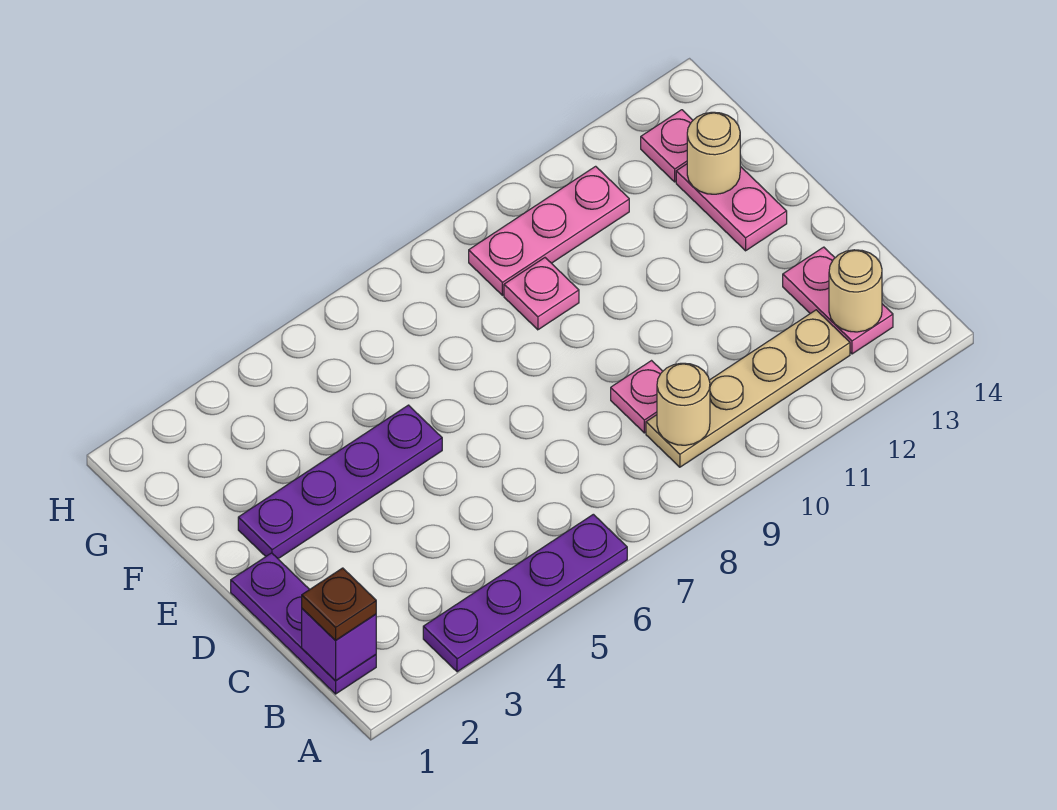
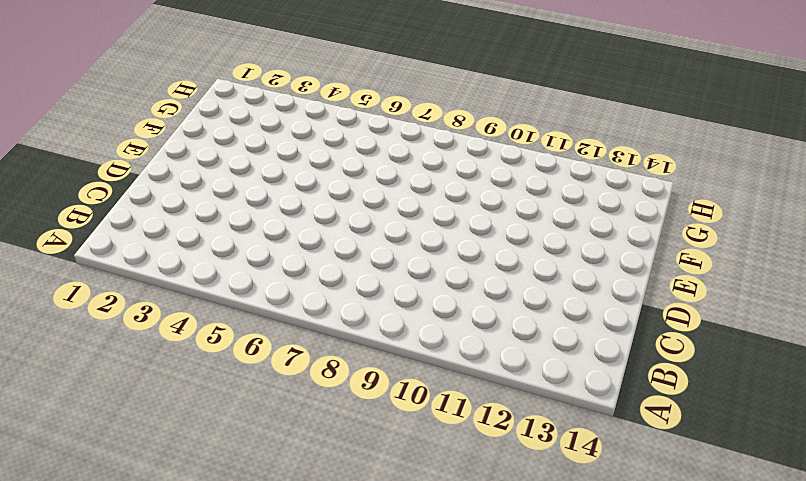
none -> purple plate A3:A6 level 1
none -> purple plate B1:D1 level 1
none -> tan plate B9:B12 level 1

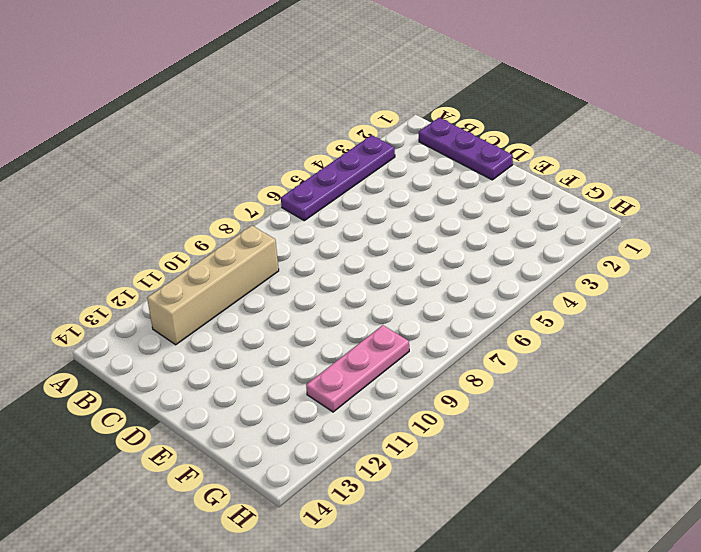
tan brick B9:B12 level 1 -> tan plate B9:B12 level 1
none -> pink plate B13:C13 level 1
none -> pink plate C9 level 1
none -> purple plate E2:E5 level 1

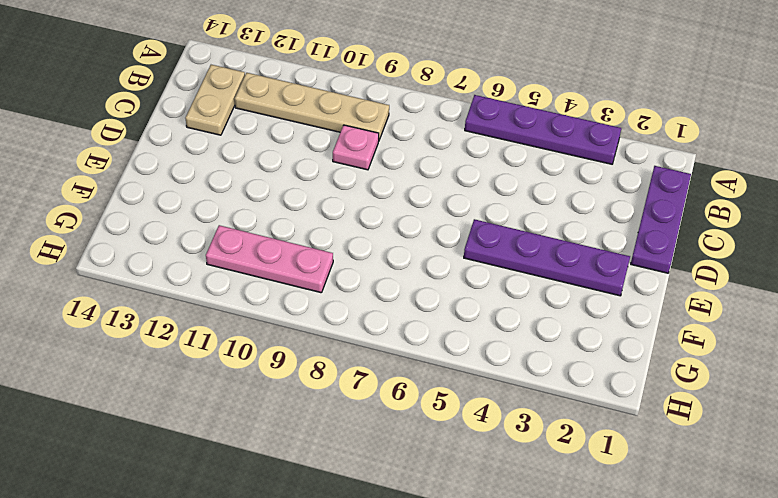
tan plate B13:C13 level 1 -> pink plate B13:C13 level 1
none -> pink plate E13:F13 level 1
none -> pink plate F9 level 1
none -> pink plate G13 level 1

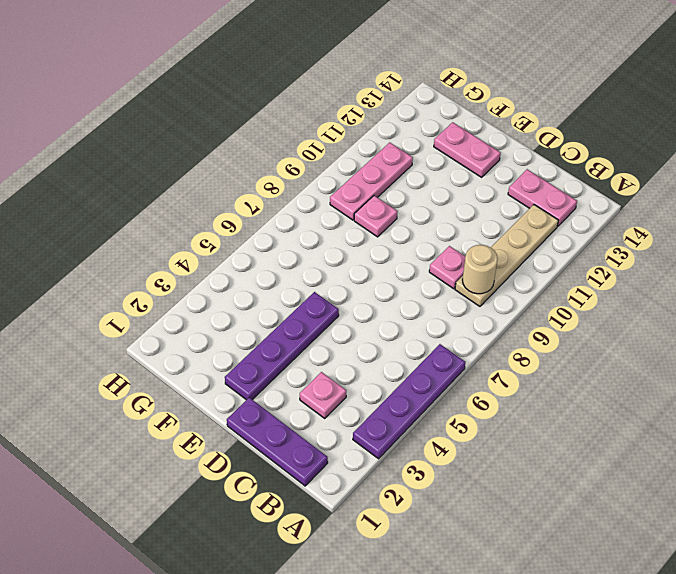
pink plate C3 level 1 -> pink plate G13 level 1
none -> purple brick B1 level 2
none -> tan round brick B13 level 2
none -> tan round brick F13 level 2

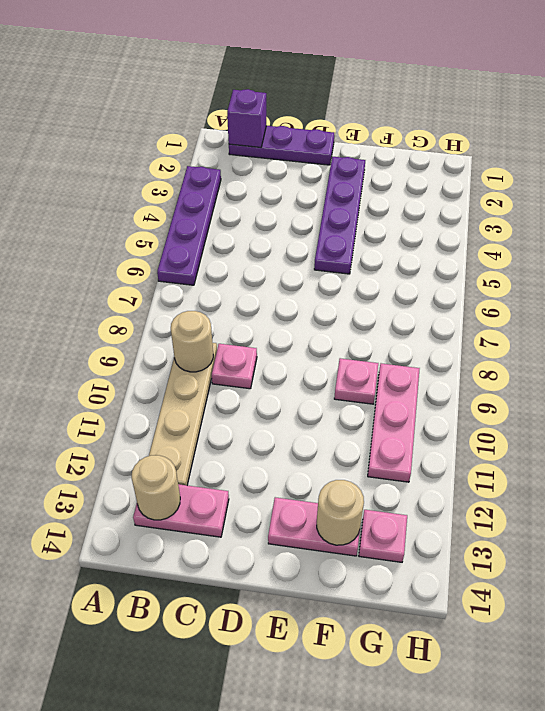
none -> brown plate B1 level 3

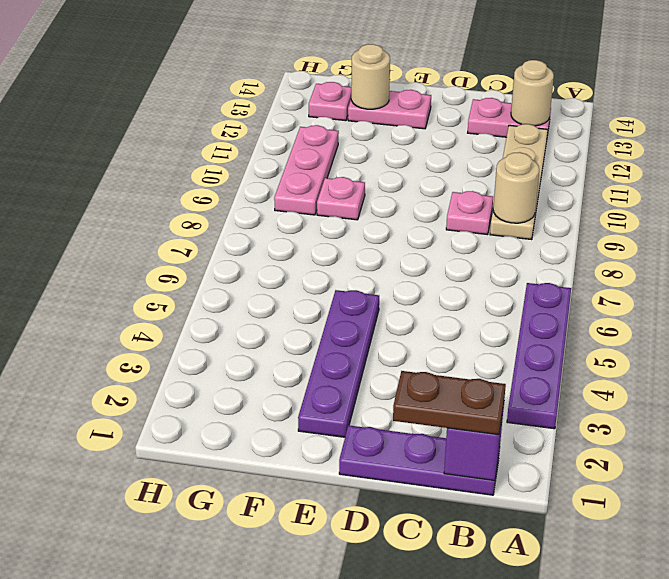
brown plate B1:C1 level 3 -> brown plate B1 level 3

